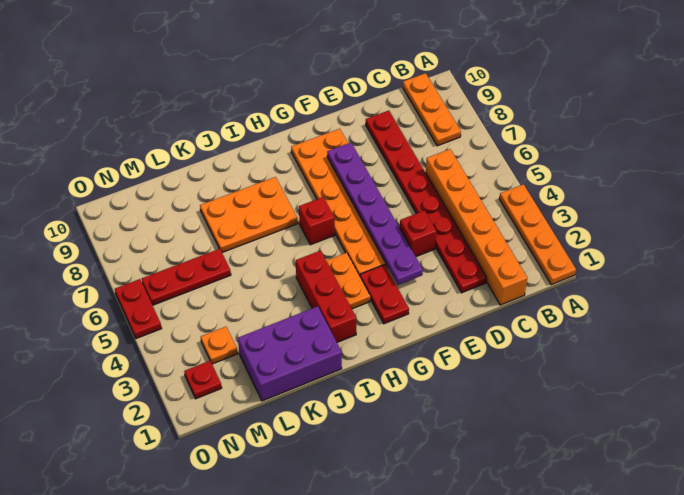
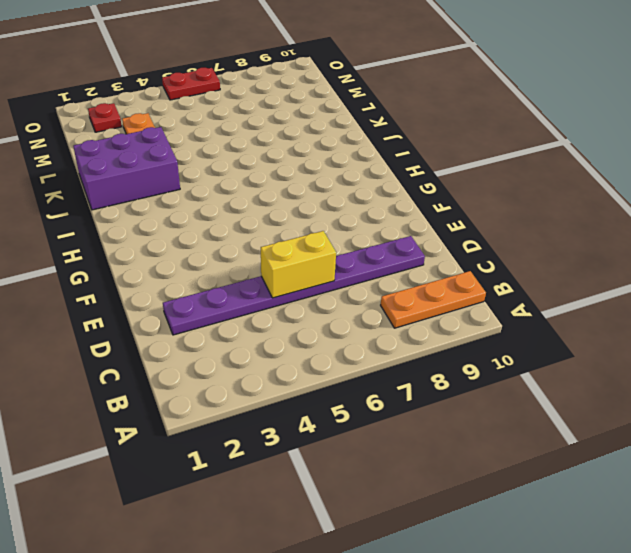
purple plate D2:D9 level 1 -> red plate D2:D9 level 1
yellow brick D5:D6 level 2 -> none
purple brick J1:K3 level 1 -> purple brick J1:L2 level 1
none -> orange plate A1:A4 level 1
none -> orange brick C1:C6 level 1
none -> red brick E4 level 1

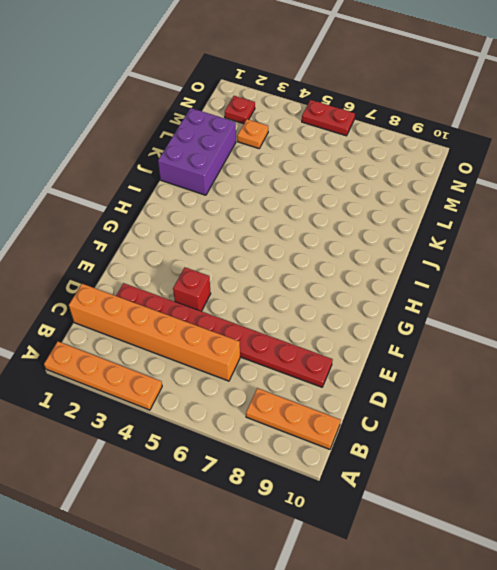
none -> orange plate F4:G9 level 1
none -> red plate G2:G3 level 1
none -> orange plate H3:H4 level 1

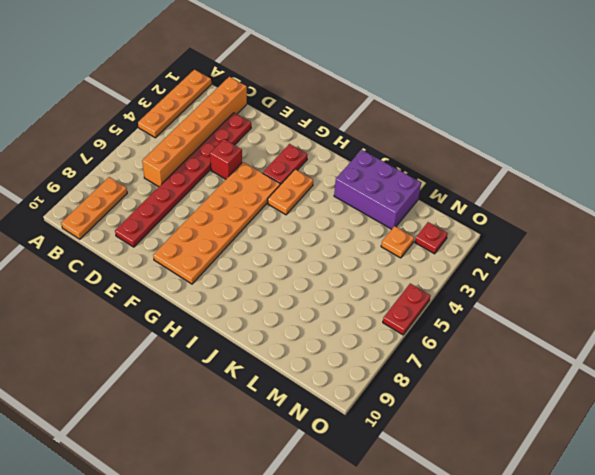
none -> red brick H6 level 1
none -> red brick I2:I4 level 1
none -> orange plate I7:K8 level 1

